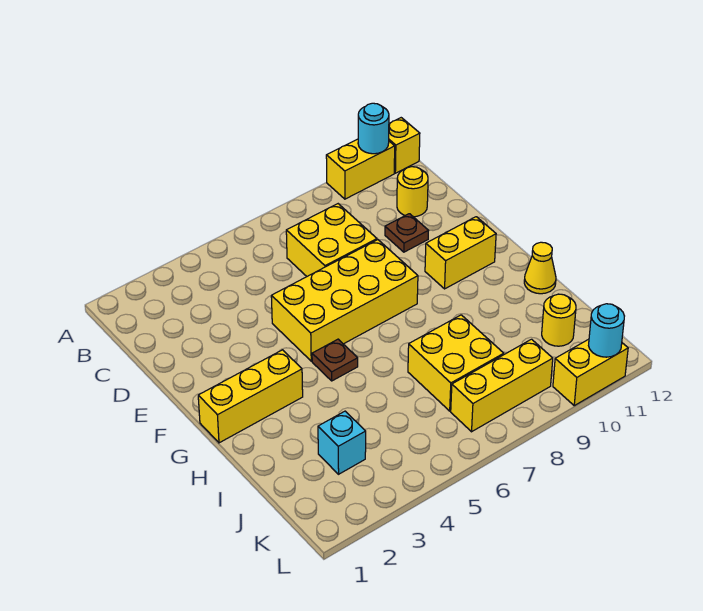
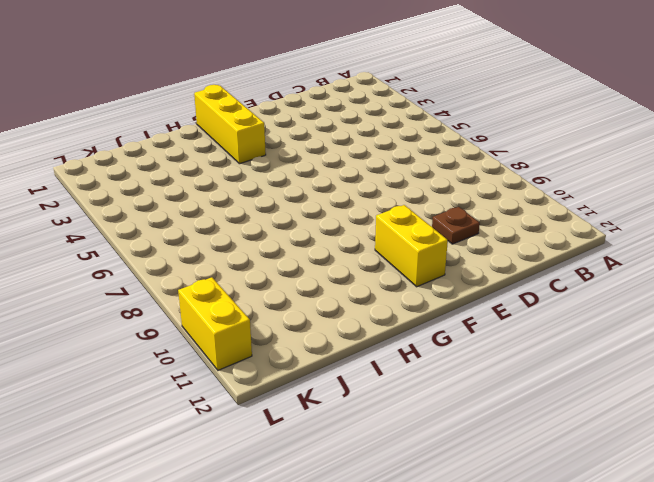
none -> yellow brick A10:A11 level 1
none -> yellow brick A12 level 1
none -> yellow brick C7:D8 level 1

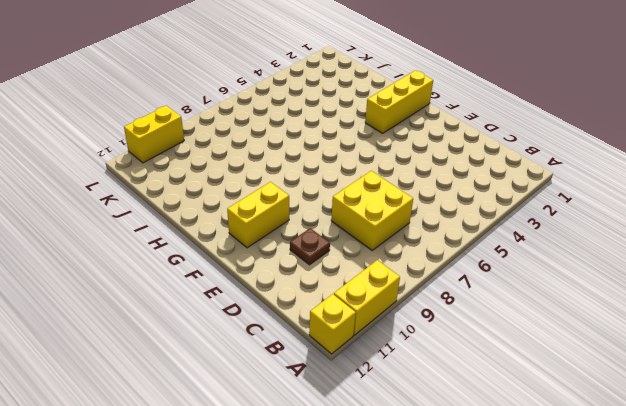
none -> yellow round brick C11 level 1
none -> yellow brick E5:F8 level 1
none -> brown plate G5 level 1

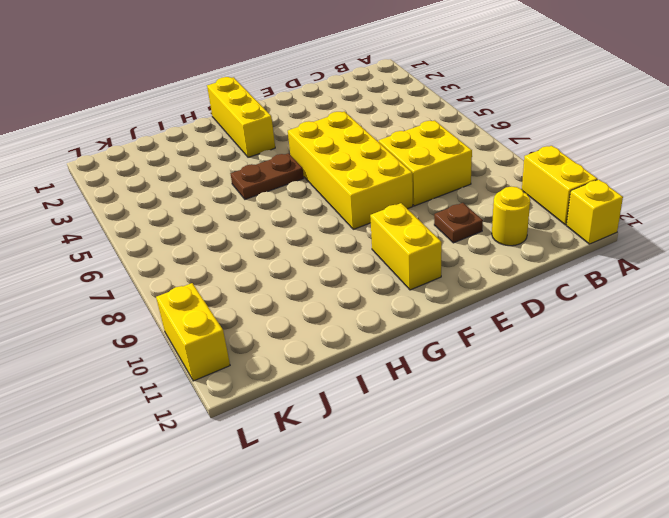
brown plate G5:H5 level 1 -> brown plate G5 level 1
none -> yellow cone H12 level 1
none -> yellow brick I7:J8 level 1
none -> cyan brick J3 level 1

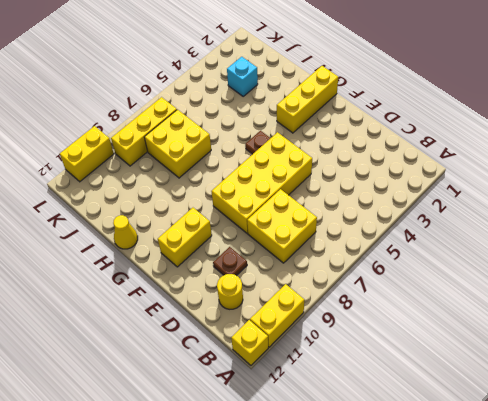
none -> yellow round brick J11 level 1
none -> cyan round brick A11 level 2
none -> cyan round brick L11 level 2

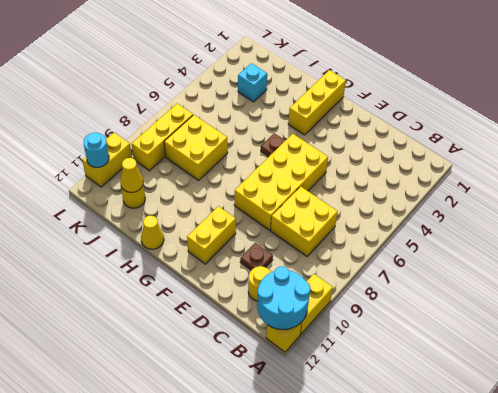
cyan round brick A11:B12 level 2 -> cyan round brick A11 level 2
yellow cone J11 level 2 -> none

